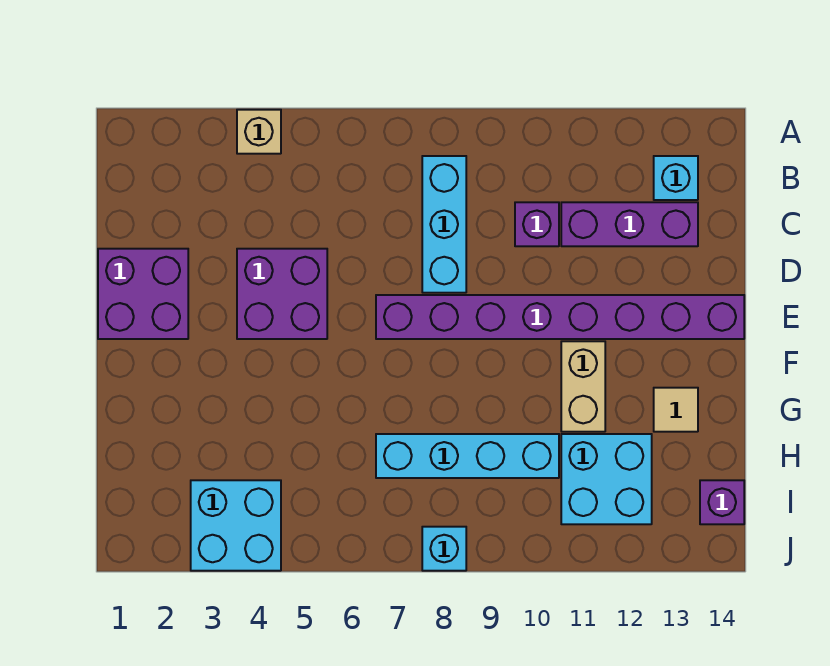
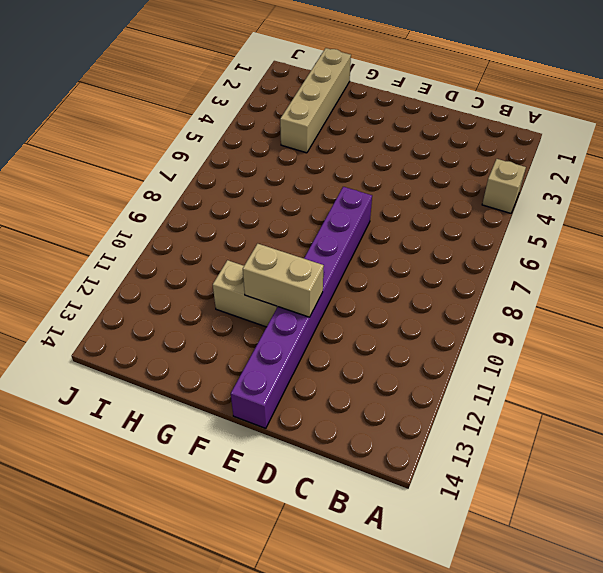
tan brick E11:F11 level 2 -> none
tan brick H1:H4 level 1 -> none
none -> cyan brick B8:D8 level 1
none -> cyan brick B13 level 1
none -> purple brick C10 level 1

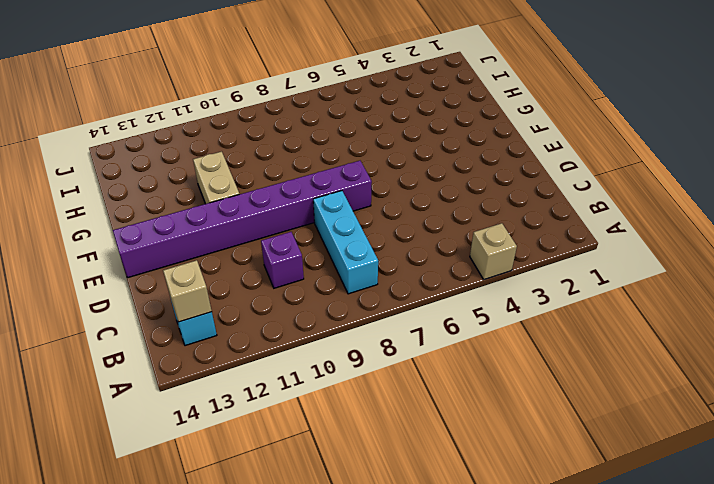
tan brick B13 level 2 -> none
none -> purple brick C11:C13 level 1
none -> purple brick D1:E2 level 1
none -> purple brick D4:E5 level 1

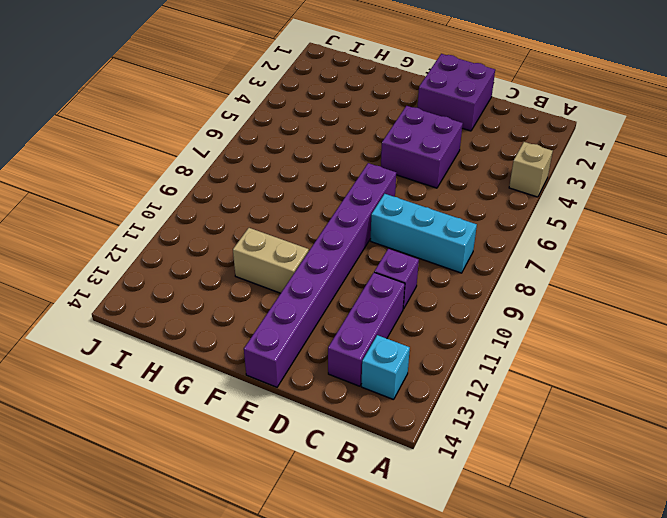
none -> tan tile G13 level 1
none -> cyan brick H7:H10 level 1
none -> cyan brick H11:I12 level 1

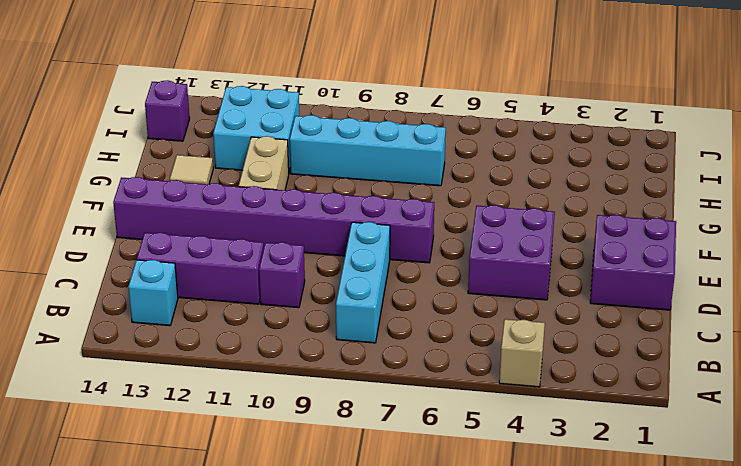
none -> cyan brick I3:J4 level 1
none -> cyan brick J8 level 1

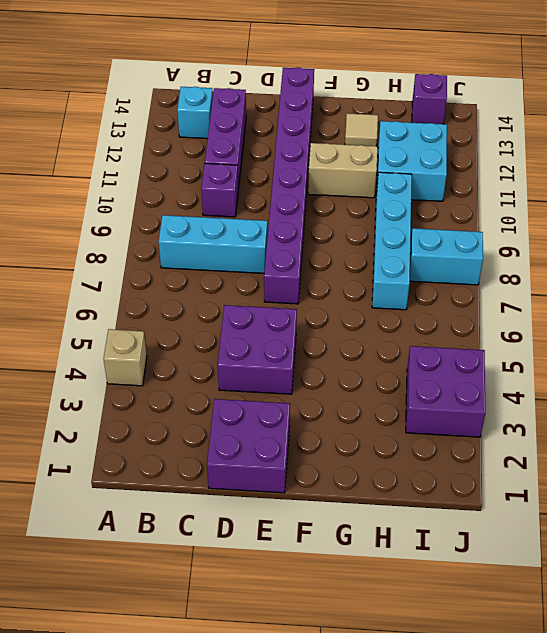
purple brick I3:J4 level 1 -> cyan brick I3:J4 level 1
cyan brick I8:J8 level 1 -> cyan brick J8 level 1

